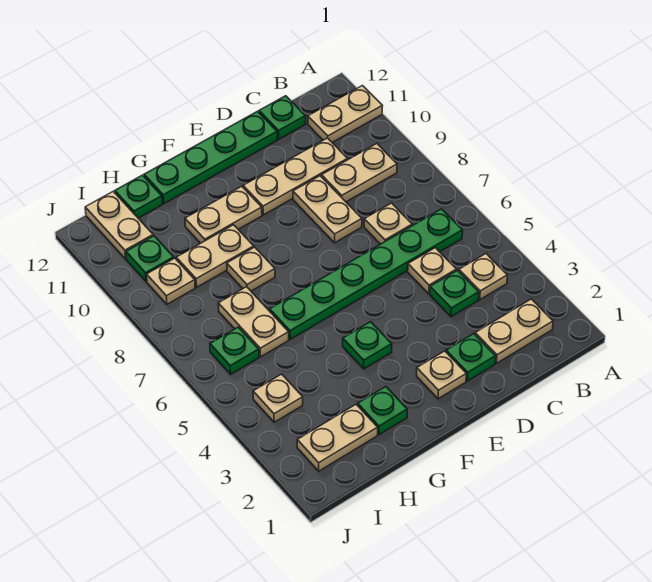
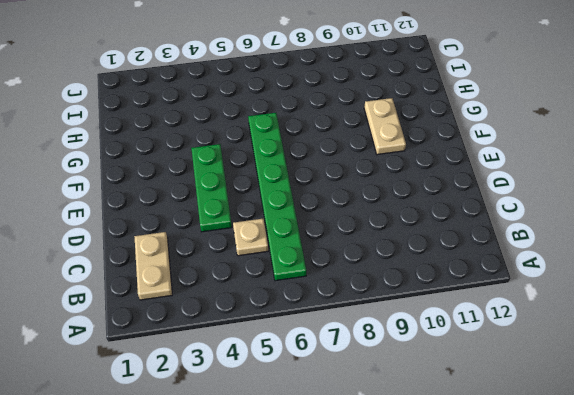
green plate D4:F4 level 1 -> green plate F4 level 1
none -> tan plate A11:B11 level 1
none -> tan plate B4 level 1
none -> tan plate B9:C9 level 1

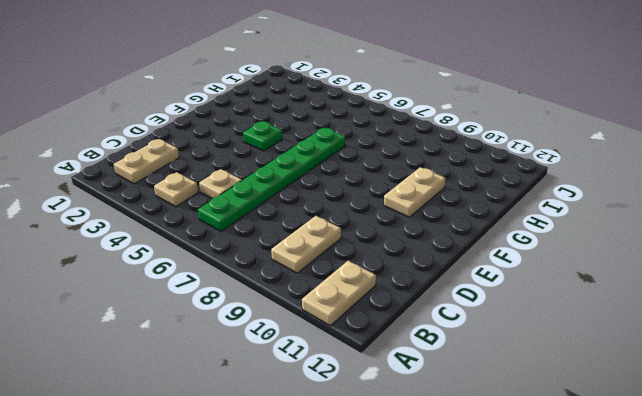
none -> green plate C4 level 1
none -> tan plate C7 level 1
none -> tan plate C10:E10 level 1

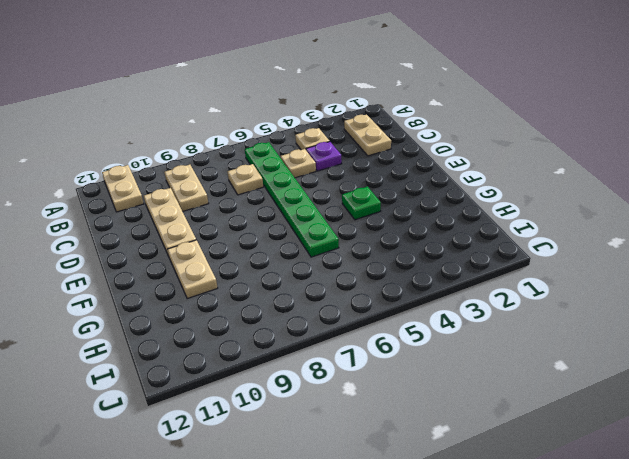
purple plate C4 level 1 -> green plate C4 level 1
none -> green plate C12 level 1
none -> green plate D2 level 1
none -> tan plate D8:D9 level 1

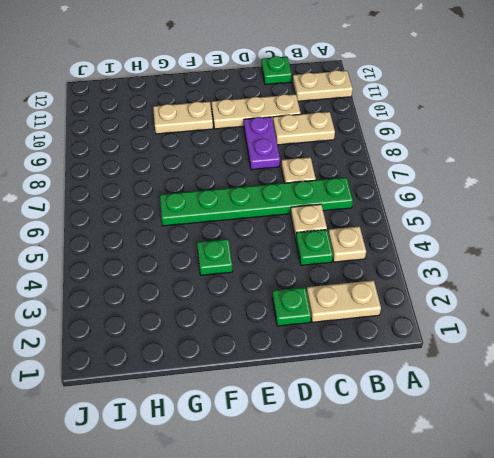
purple plate D8:D9 level 1 -> tan plate D8:D9 level 1
none -> green plate D12:G12 level 1
none -> tan plate E2 level 1
none -> green plate G2 level 1

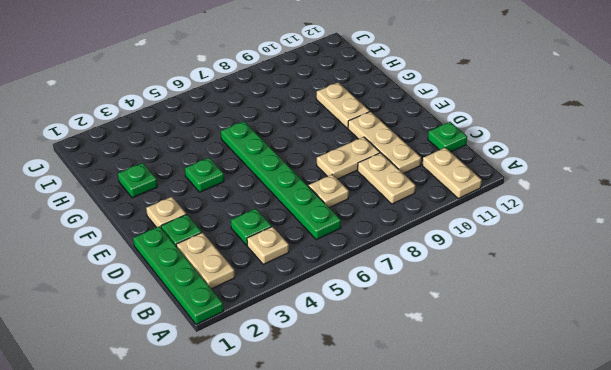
green plate A1:D1 level 1 -> green plate D12:G12 level 1
none -> tan plate C5 level 1
none -> tan plate G8 level 1
none -> tan plate G9:H9 level 1

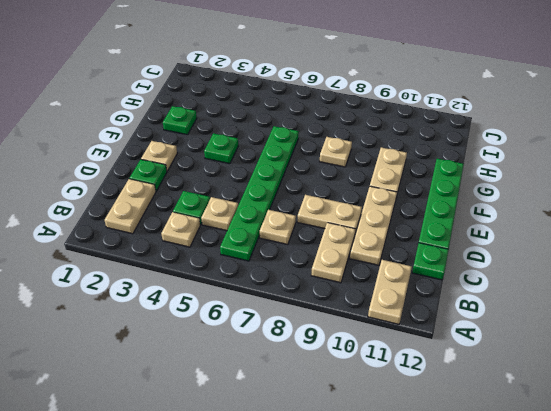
none -> tan plate G9:H9 level 1
none -> tan plate H2:I2 level 1
none -> tan plate H6:H7 level 1

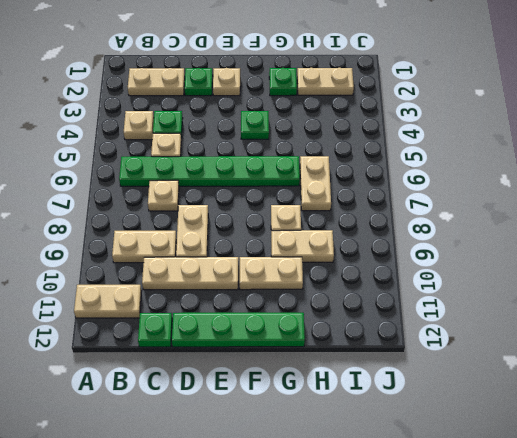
none -> green plate H12 level 1
none -> tan plate I4 level 1
none -> green plate I6 level 1

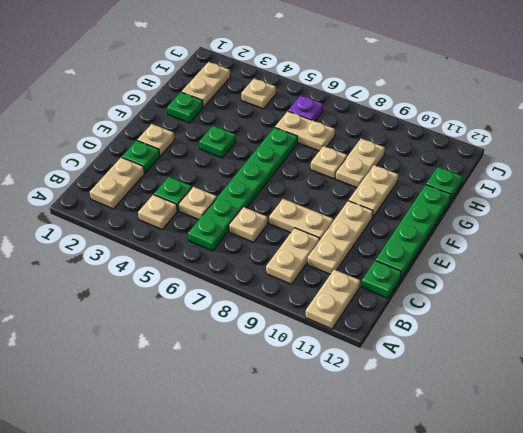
purple plate I6 level 1 -> green plate I6 level 1
none -> tan plate I9 level 1
none -> green plate I10 level 1
none -> tan plate I11:I12 level 1

